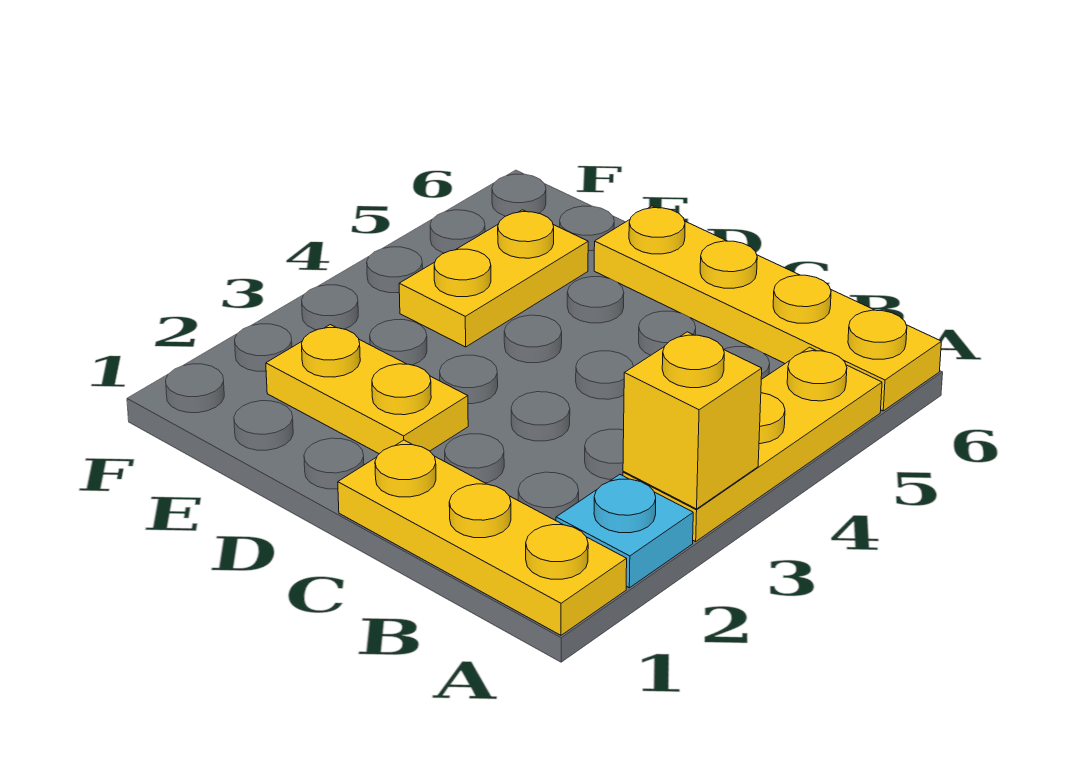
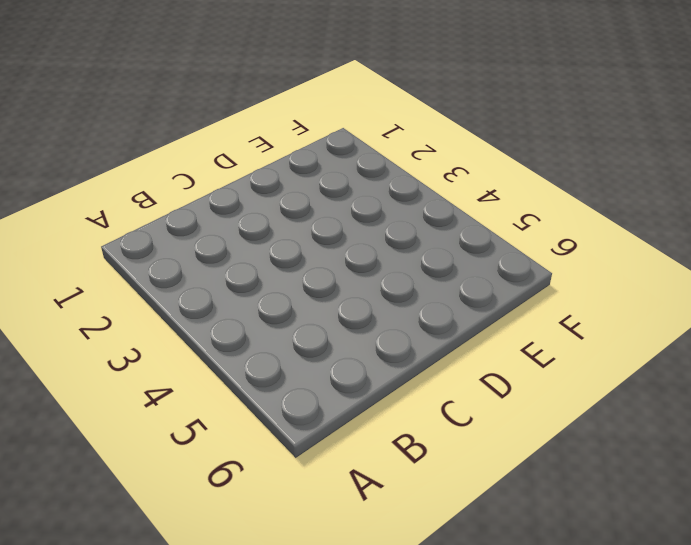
none -> yellow plate A1:C1 level 1
none -> cyan plate A2 level 1

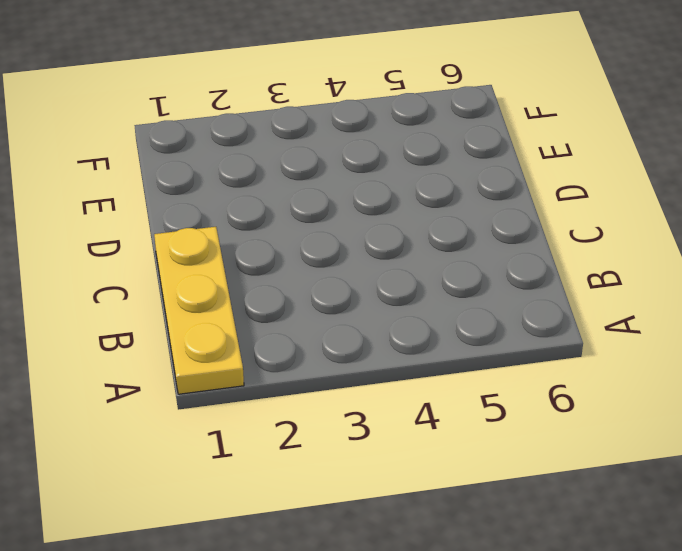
none -> cyan plate A2 level 1
none -> yellow plate A3:A5 level 1

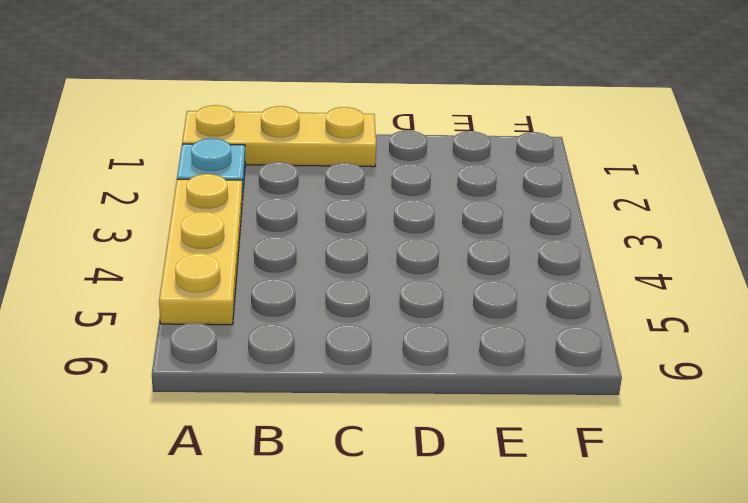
none -> yellow plate A6:D6 level 1
none -> yellow plate D2:E2 level 1

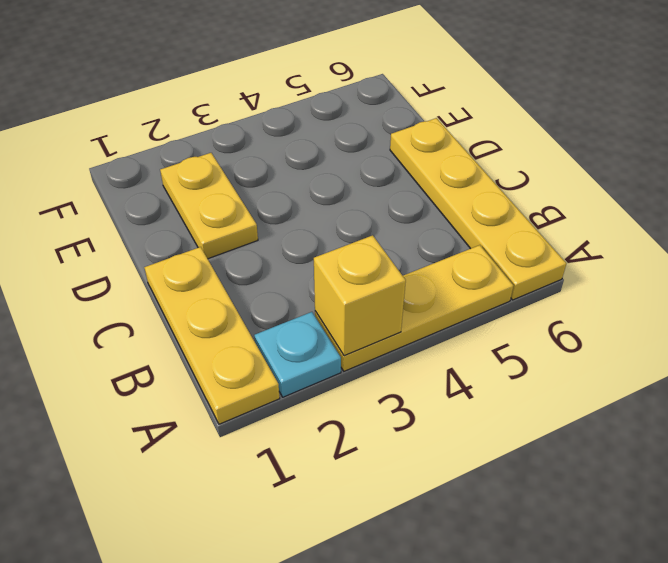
none -> yellow plate E4:E5 level 1

